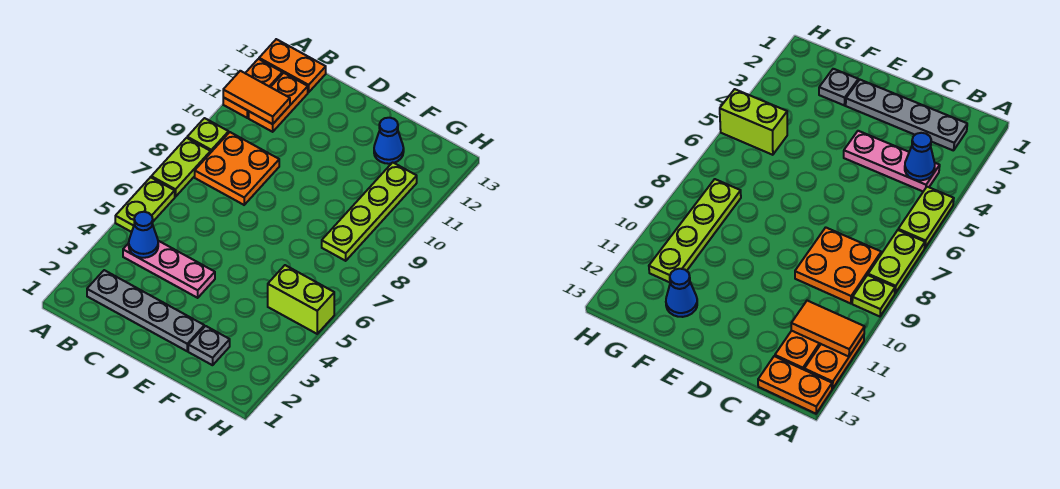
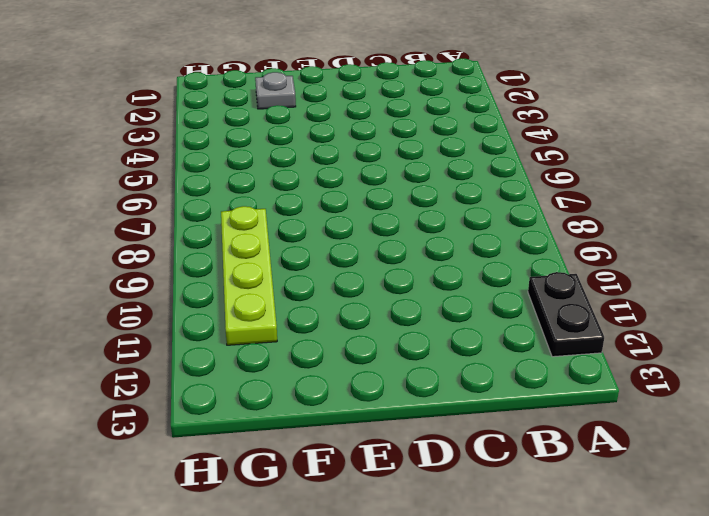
black plate A11:A12 level 1 -> orange plate A11:A12 level 1
none -> lime plate A5:A6 level 1
none -> lime plate A7:A8 level 1
none -> lime plate A9 level 1

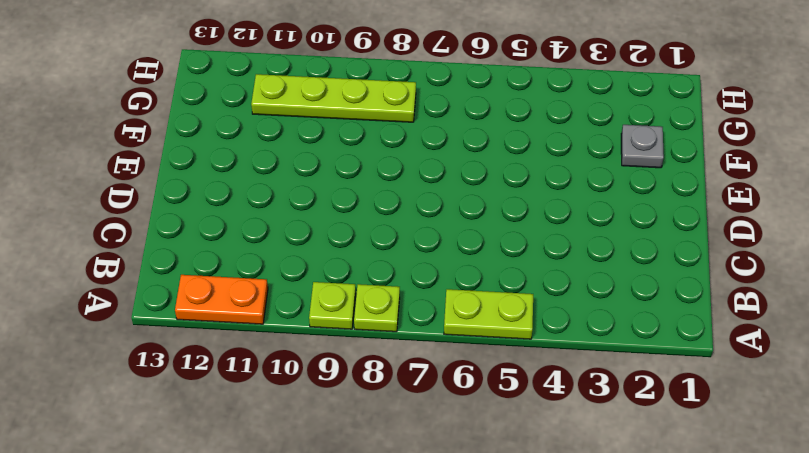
lime plate A8 level 1 -> lime plate A7:A8 level 1
none -> orange plate A13:B13 level 1
none -> grey plate B2:E2 level 1
none -> pink plate B4:D4 level 1

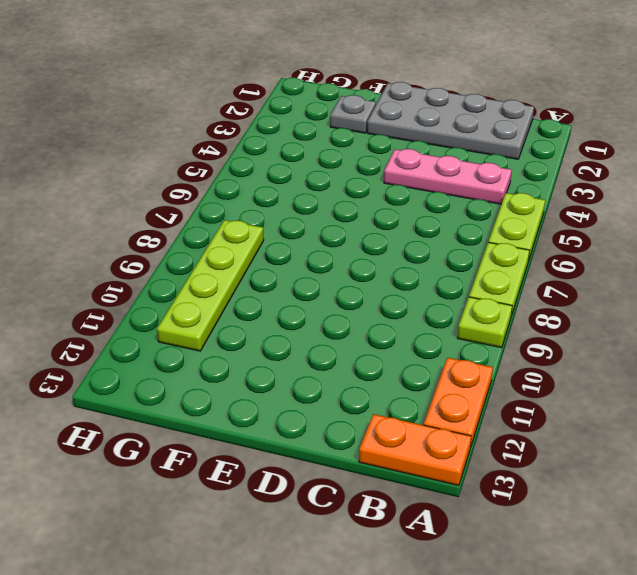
grey plate B1:E2 level 1 -> grey plate B2:E2 level 1
none -> orange plate B8:C9 level 1
none -> orange plate B11:B12 level 1
none -> blue cone F12 level 1

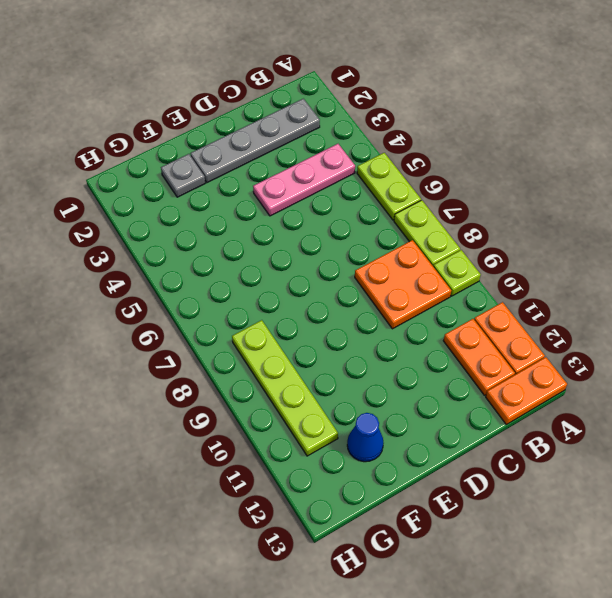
none -> lime brick G5:H5 level 1
none -> orange tile A11:B11 level 2
none -> blue cone B4 level 2

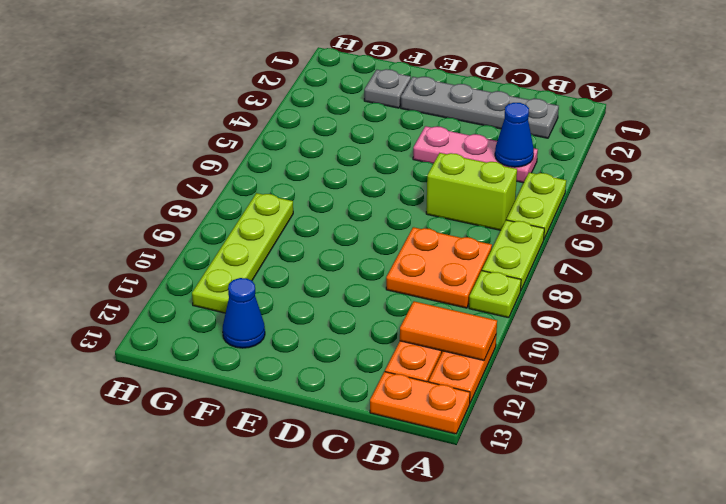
lime brick B6:C6 level 1 -> lime brick G5:H5 level 1

